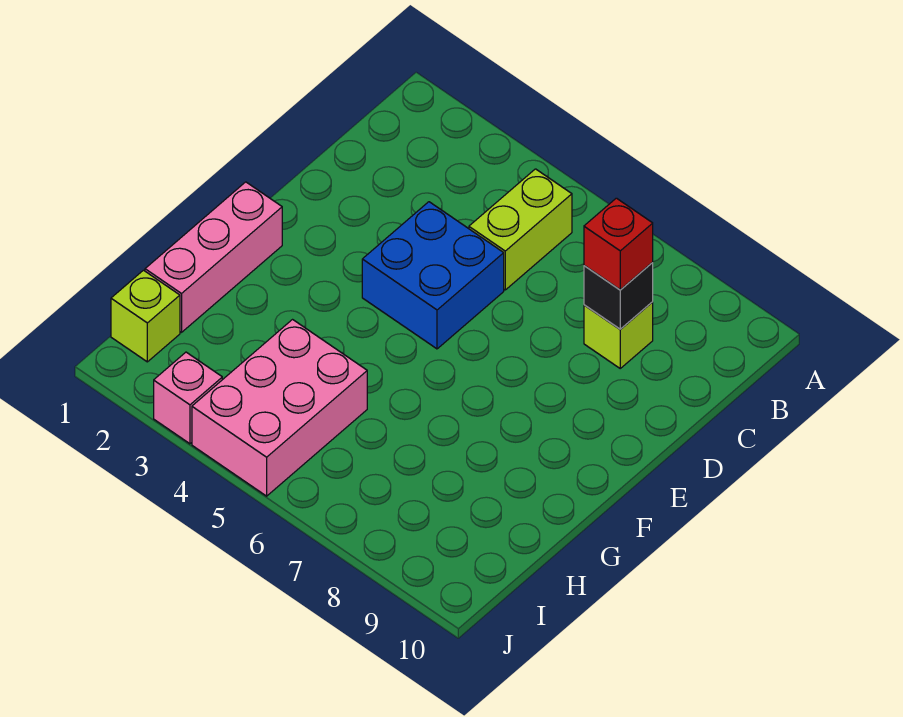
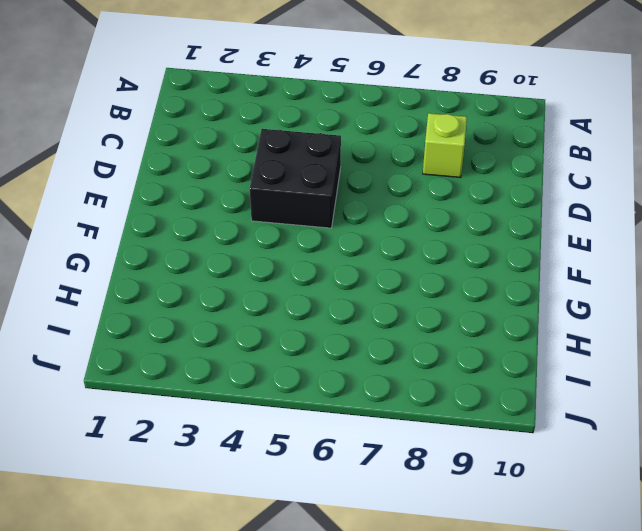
black brick D4:E5 level 1 -> blue brick D4:E5 level 1
none -> lime brick B5:C5 level 1
none -> pink brick F1:H1 level 1

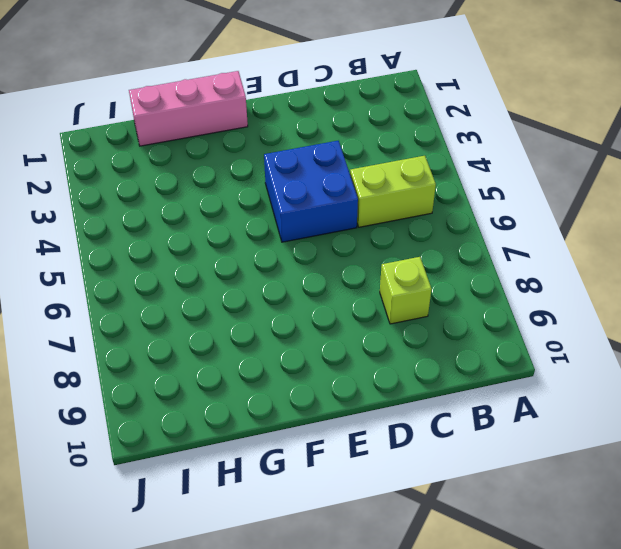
none -> pink brick H4:J5 level 1
none -> lime brick I1 level 1

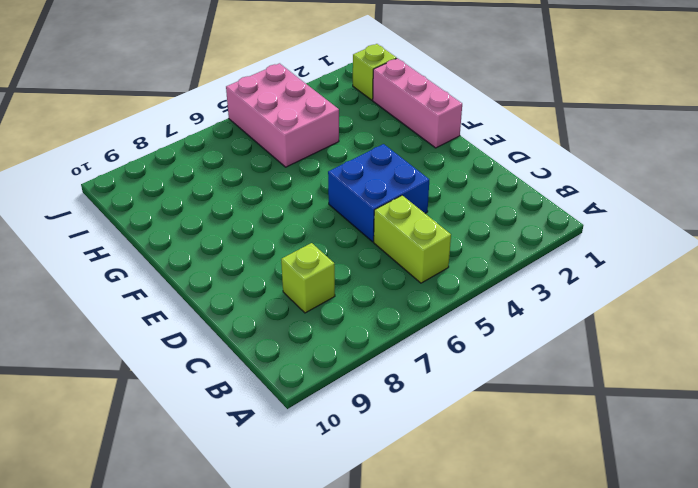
none -> pink brick J3 level 1
none -> black brick C8 level 2

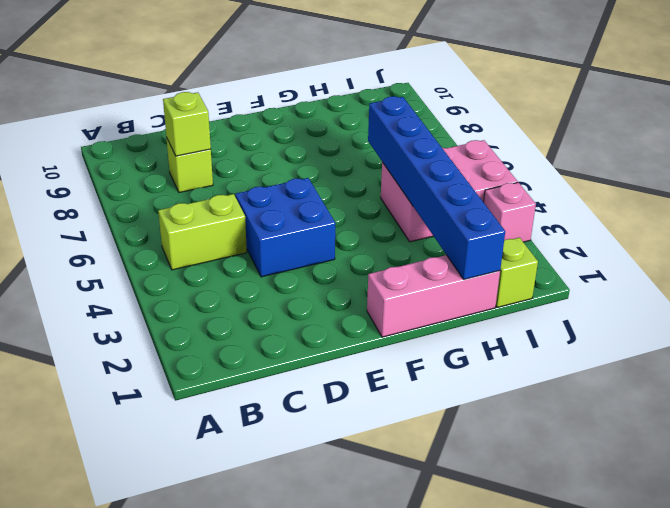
lime brick C8 level 2 -> black brick C8 level 2
blue brick H1:H6 level 2 -> none
none -> red brick C8 level 3

